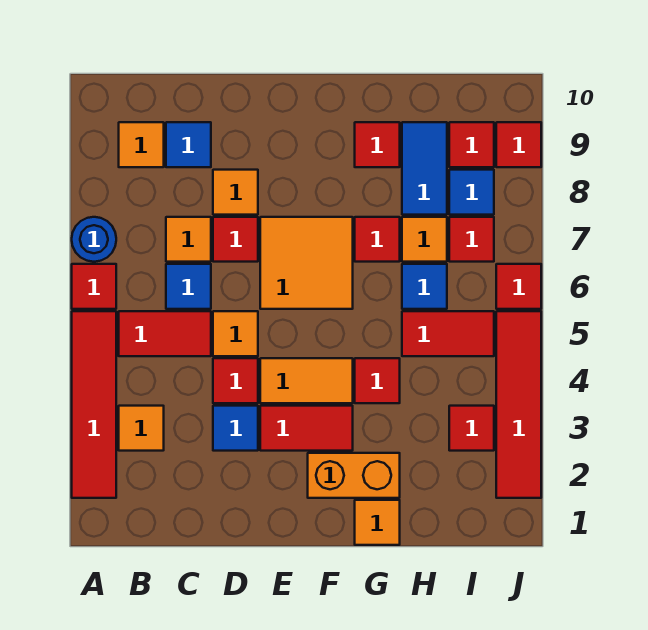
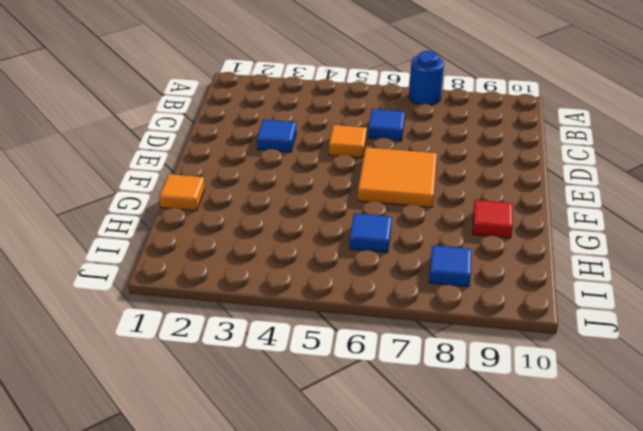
none -> red tile A2:A5 level 1
none -> red tile A6 level 1
none -> orange tile B3 level 1
none -> red tile B5:C5 level 1

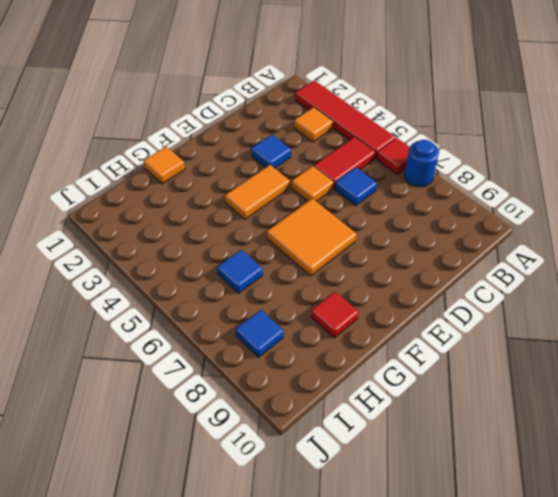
none -> orange tile B9 level 1
none -> orange tile C7 level 1
none -> blue tile C9 level 1
none -> red tile D4 level 1

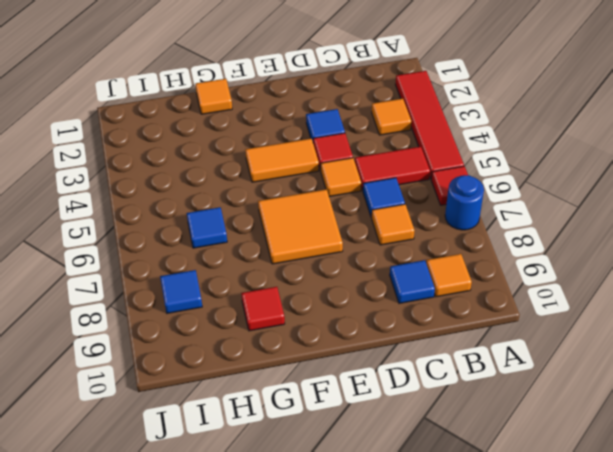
none -> red tile D7 level 1
none -> orange tile D8 level 1
none -> red tile E3:F3 level 1
none -> orange brick F2:G2 level 1

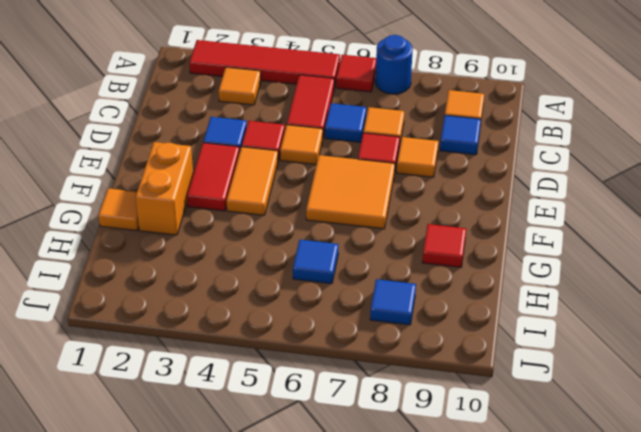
none -> red tile G4 level 1
none -> red tile G7 level 1
none -> red tile H5:I5 level 1
none -> orange tile H7 level 1

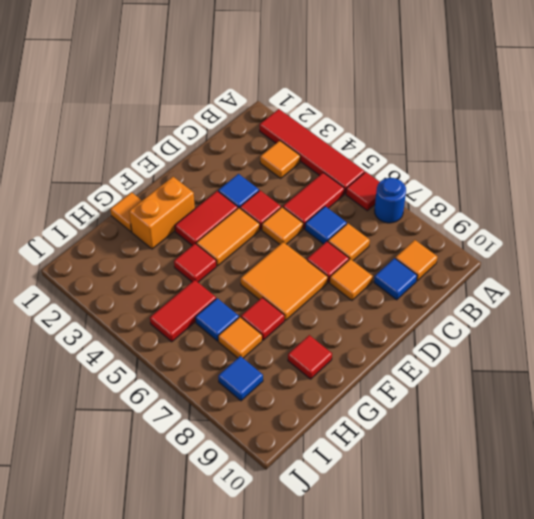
none -> blue tile H8:H9 level 1
none -> red tile I3 level 1
none -> red tile I7 level 1
none -> red tile I9 level 1

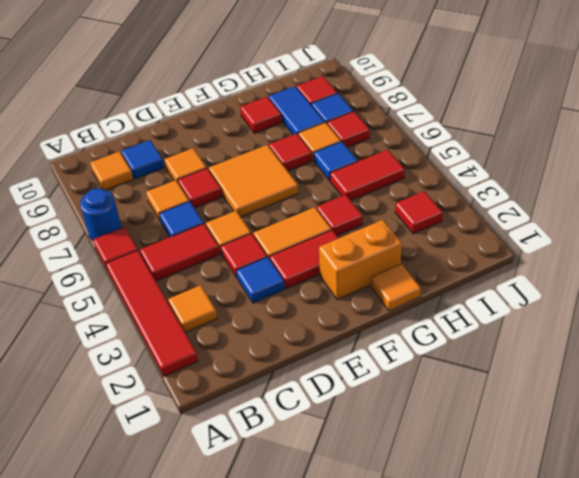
none -> red tile J2:J5 level 1
none -> red tile J6 level 1
none -> red tile J9 level 1

